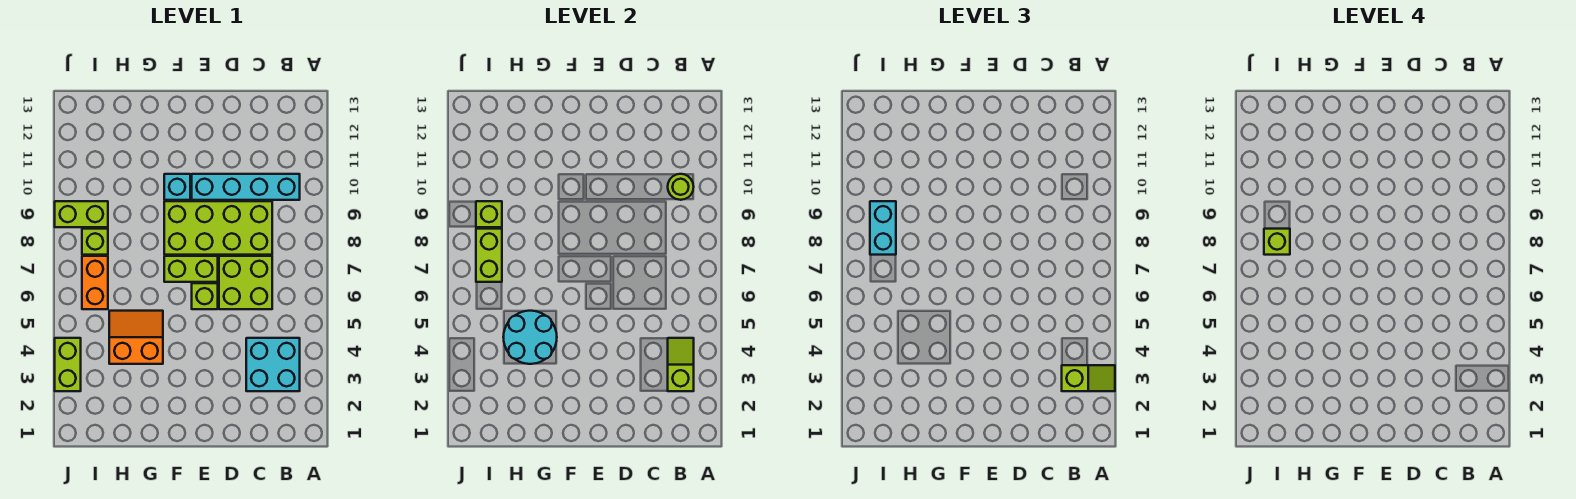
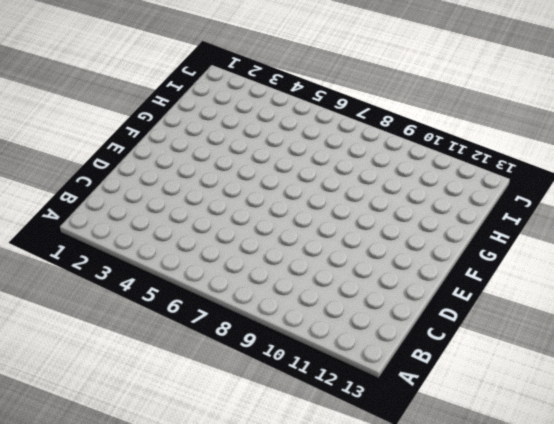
none -> cyan brick B3:C4 level 1
none -> cyan brick B10:E10 level 1
none -> lime brick C6:D7 level 1

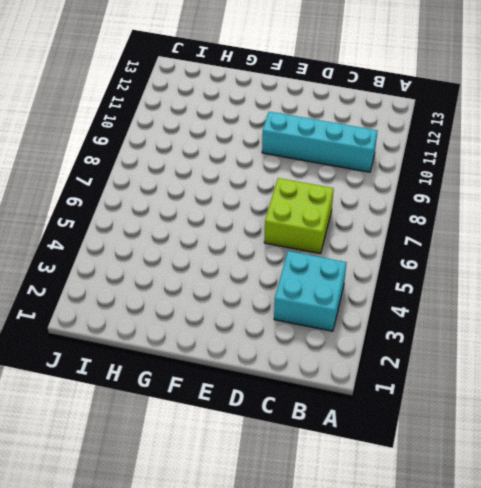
none -> lime brick C8:F9 level 1
none -> lime brick E6 level 1
none -> lime brick E7:F7 level 1

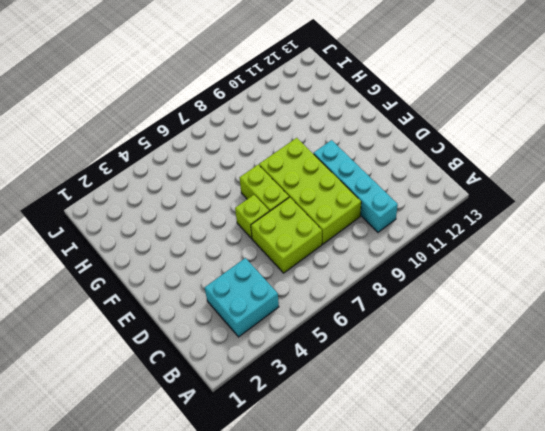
none -> cyan brick F10 level 1
none -> orange slope G4:H5 level 1 top 4
none -> orange brick I6:I7 level 1

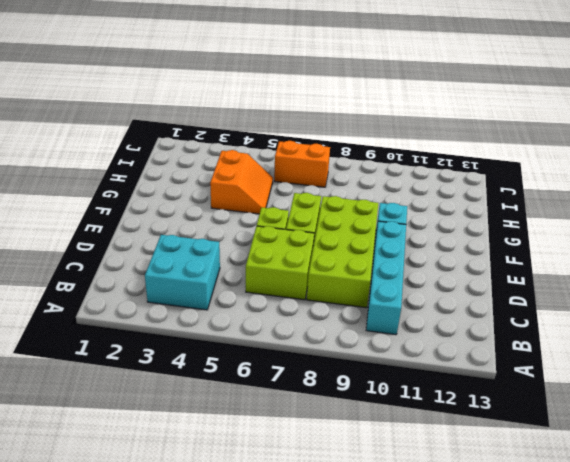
none -> lime brick I8 level 1
none -> lime brick I9:J9 level 1
none -> lime brick J3:J4 level 1

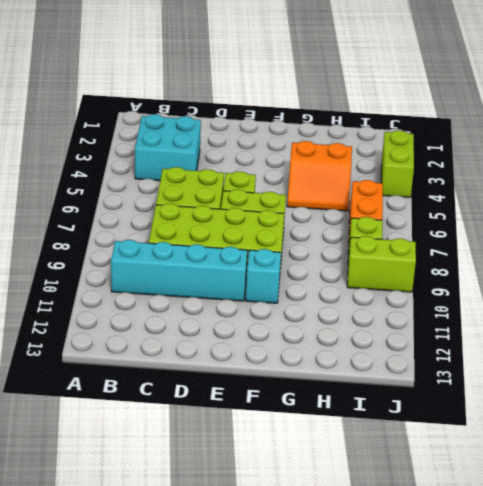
none -> lime slope B3:B4 level 2 top 3
none -> lime round brick B10 level 2
none -> cyan round brick G4:H5 level 2

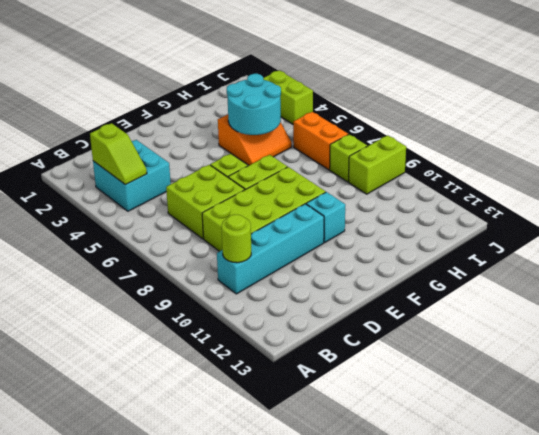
none -> lime brick I7:I8 level 2
none -> lime brick I9 level 2
none -> lime slope A3:B3 level 3 top B

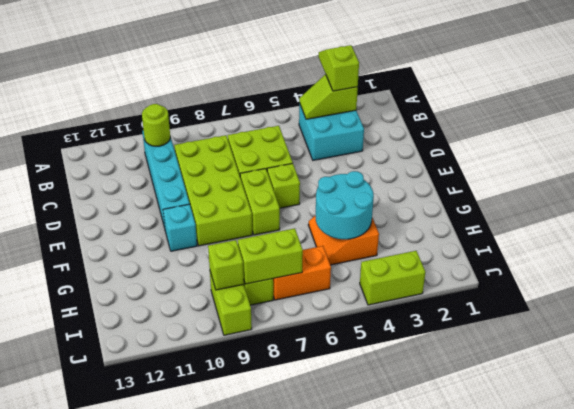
none -> cyan brick I8:I9 level 3
none -> lime brick I8 level 4

